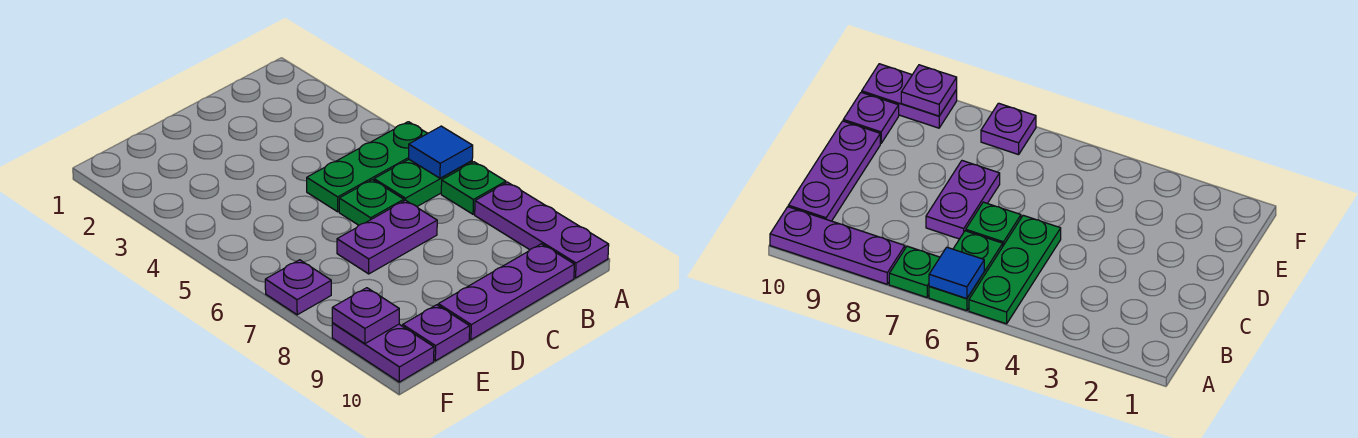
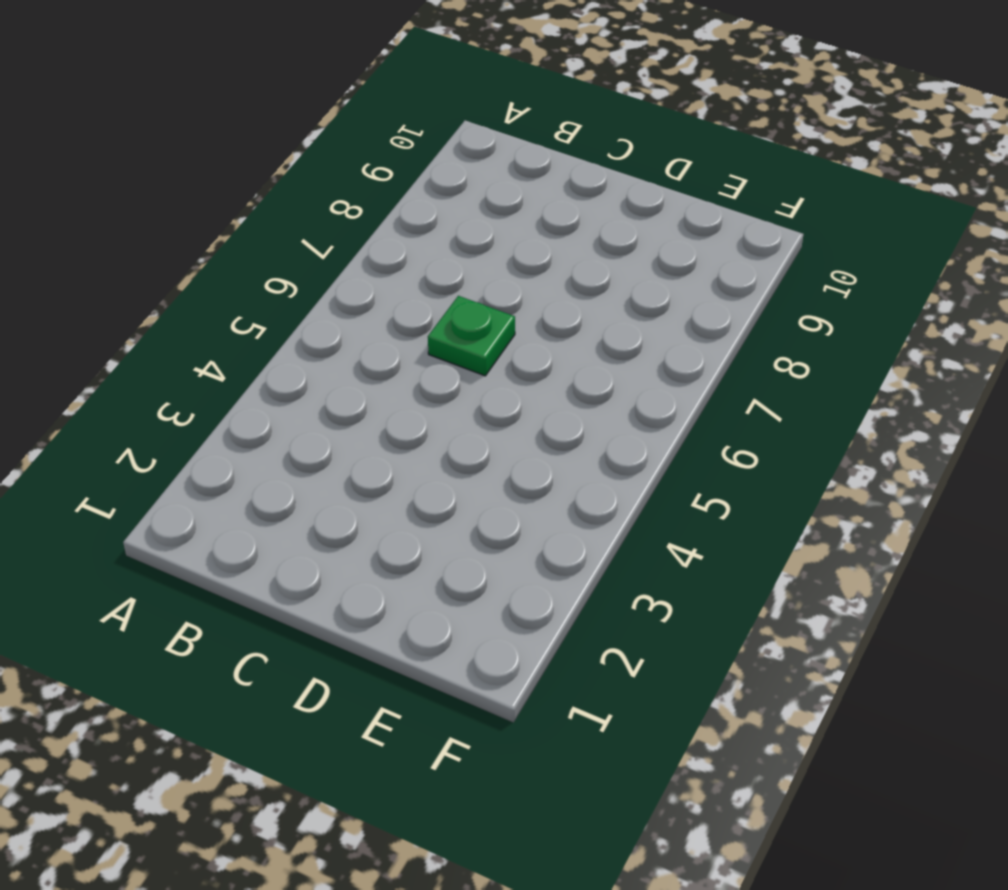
none -> green plate A5:C5 level 1
none -> green plate A6:B6 level 1
none -> green plate A7 level 1

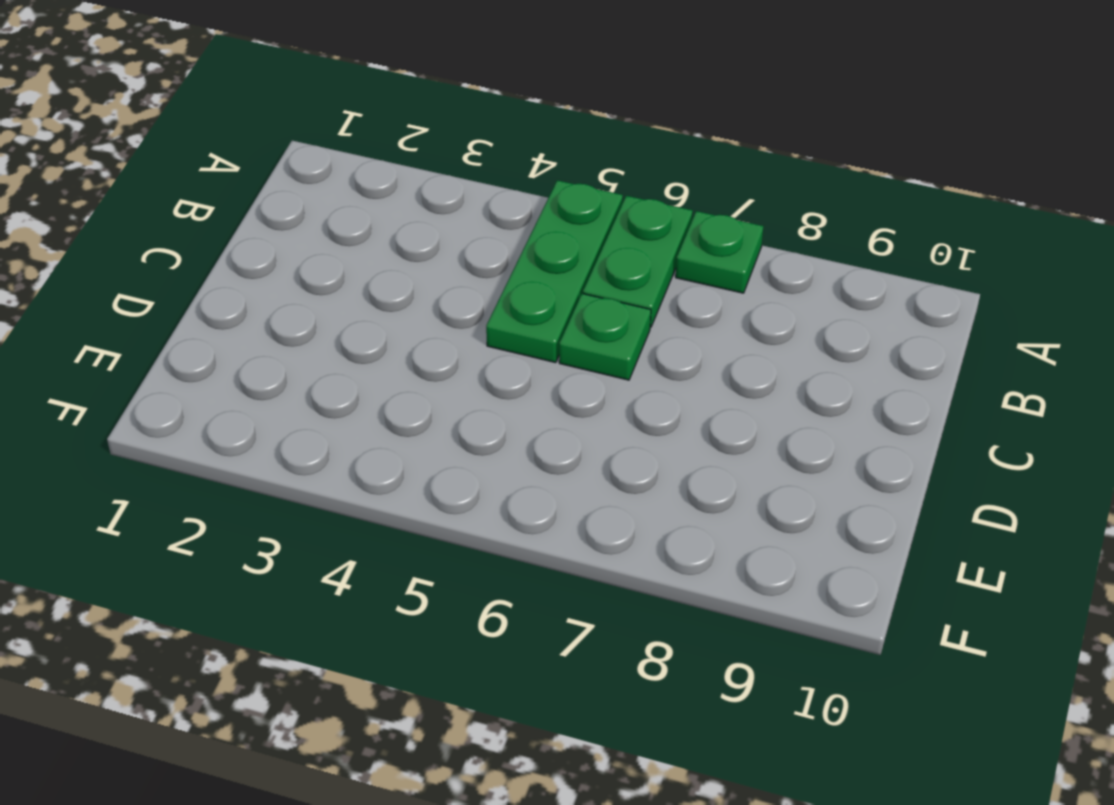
none -> purple plate A8:A10 level 1
none -> purple plate B10:D10 level 1
none -> purple plate C7:D7 level 1

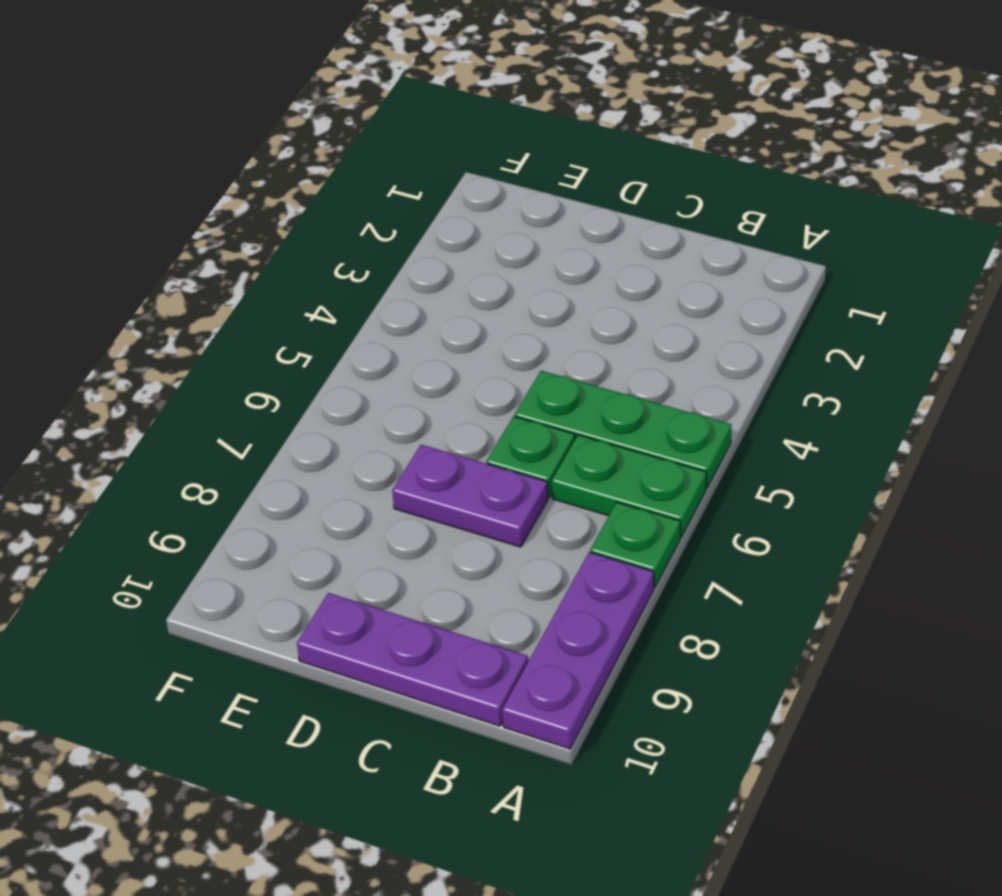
none -> purple plate E10 level 1
none -> purple plate F7 level 1
none -> purple plate F9:F10 level 1

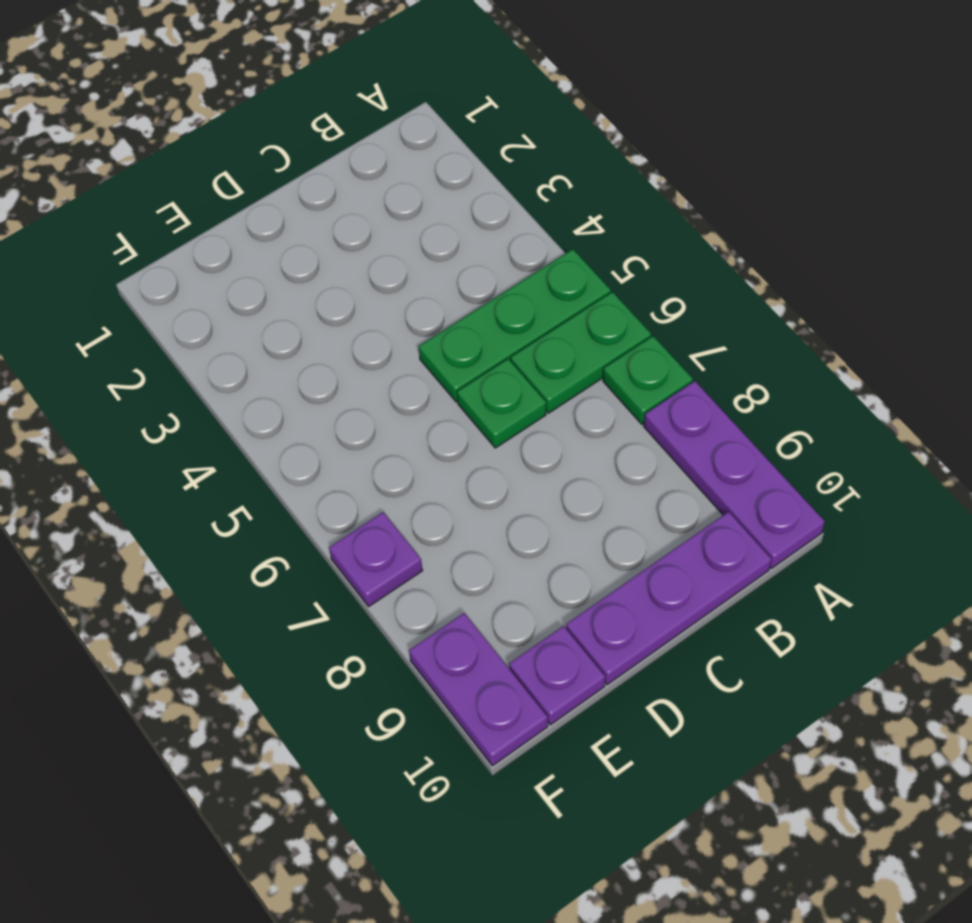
none -> purple plate C7:D7 level 1
none -> blue tile A6 level 2
none -> purple plate F9 level 2

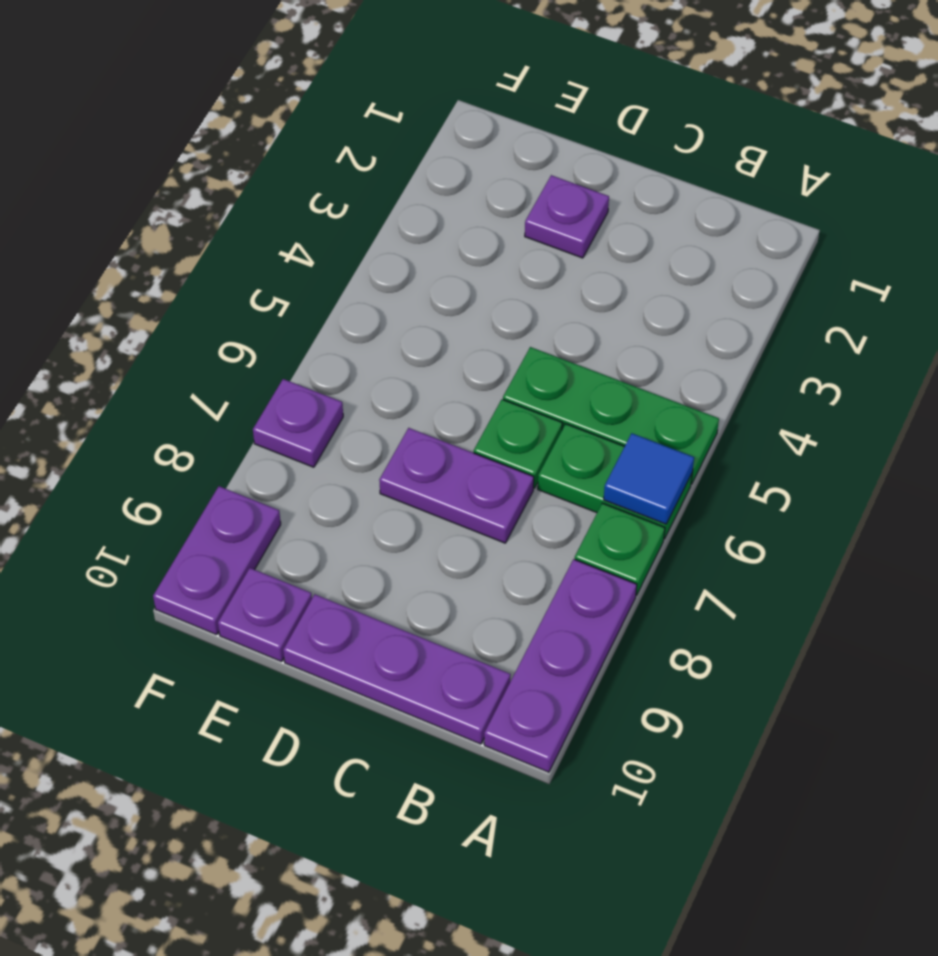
purple plate D2 level 1 -> purple plate F9 level 2

